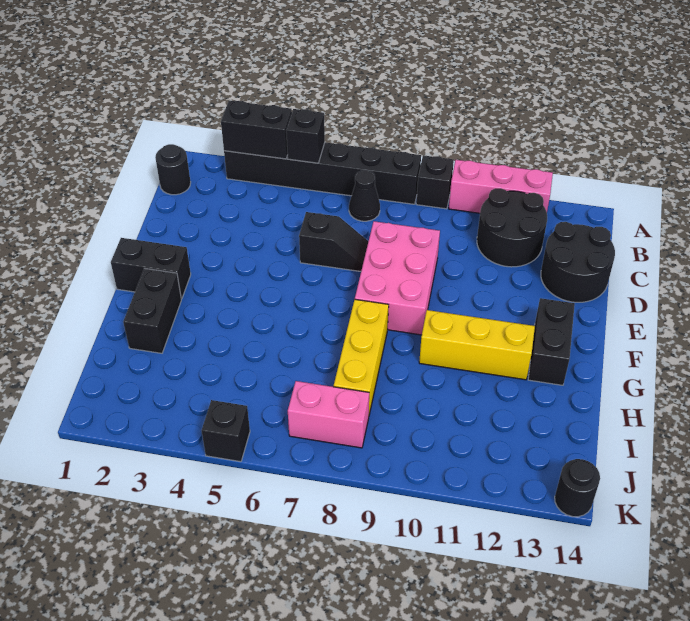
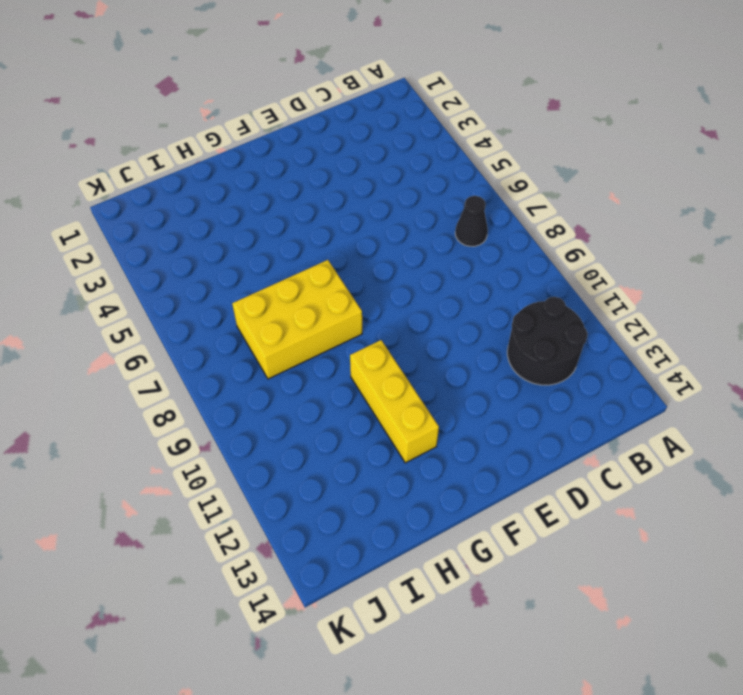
yellow brick G7:I8 level 1 -> yellow brick G8:I8 level 1
none -> black brick A3:A8 level 1
none -> black brick A9 level 1
none -> pink brick A10:A12 level 1

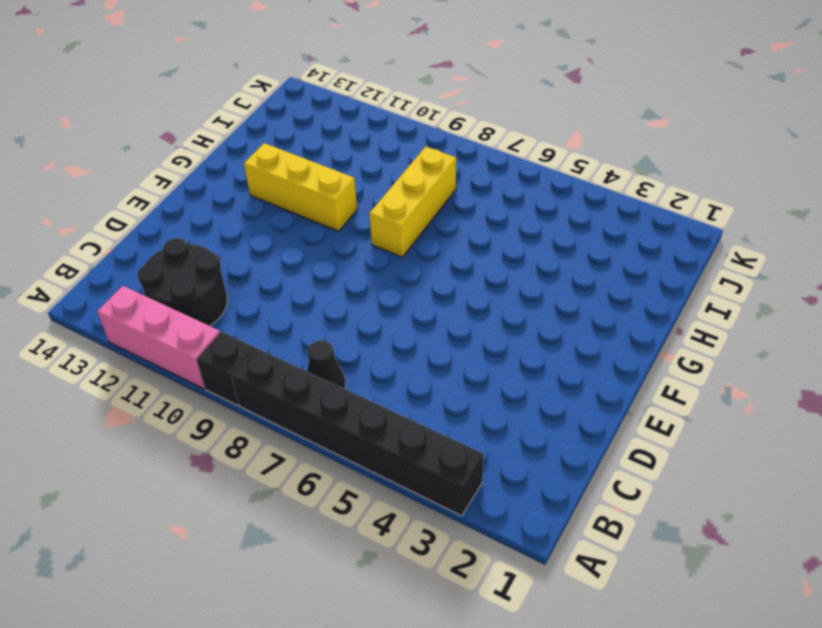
none -> black round brick B1 level 1
none -> black round brick C13:D14 level 1
none -> black slope D6:D7 level 1 top 6

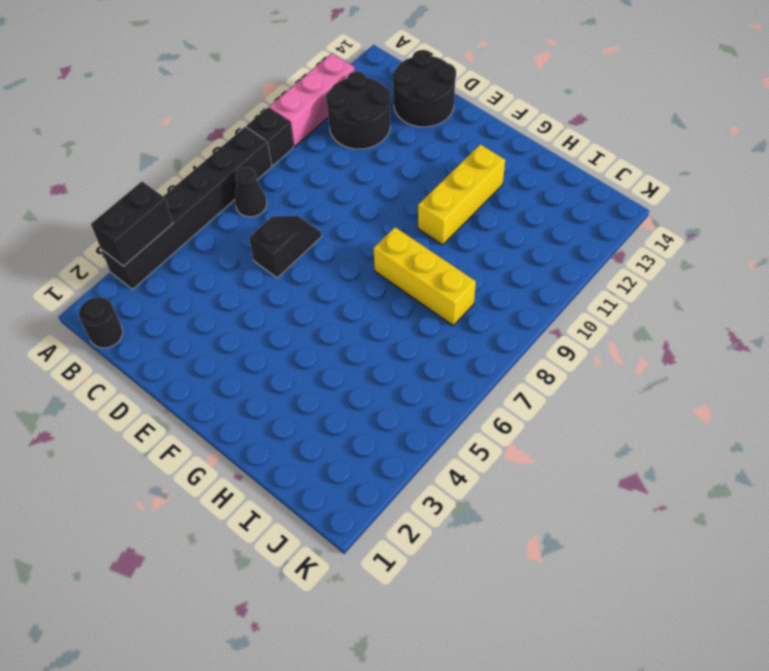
none -> pink brick D8:F9 level 1
none -> black brick F1:F2 level 1
none -> black brick F13:G13 level 1

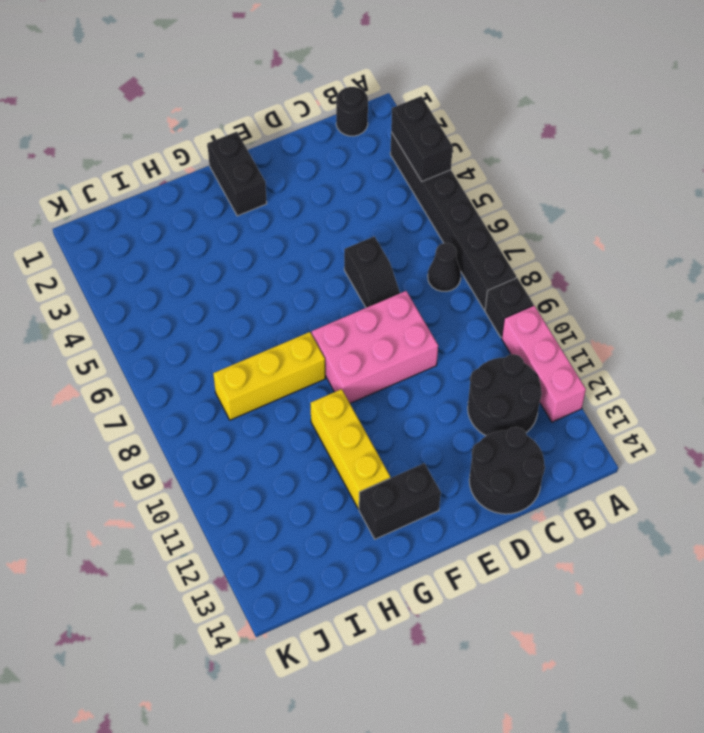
none -> black brick G2:H2 level 1
none -> pink brick J7:J8 level 1
none -> black brick K5 level 1

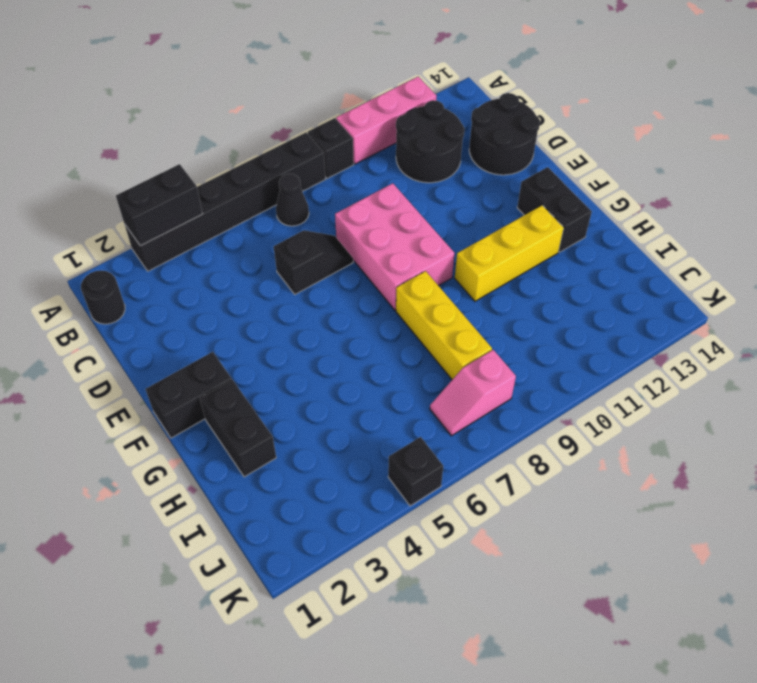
pink slope J7:J8 level 1 top 8 -> pink brick J7:J8 level 1
none -> black round brick K14 level 1
none -> black brick A5 level 2

